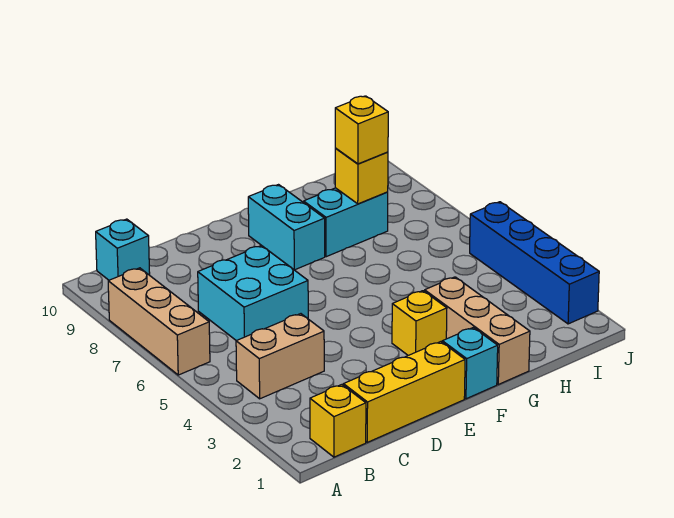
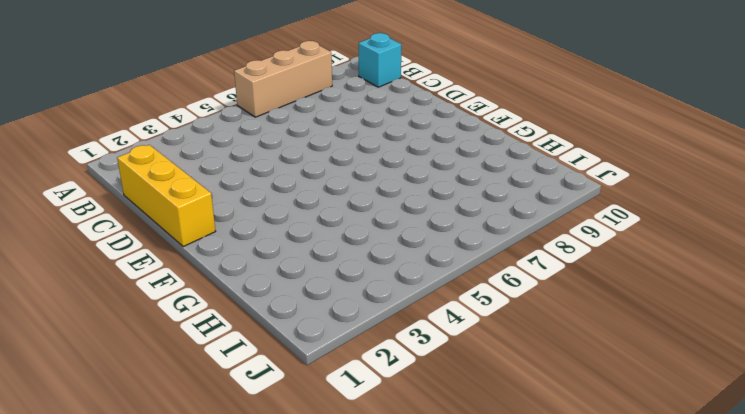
none -> yellow brick B1 level 1
none -> tan brick B4:C4 level 1
none -> cyan brick C6:D7 level 1

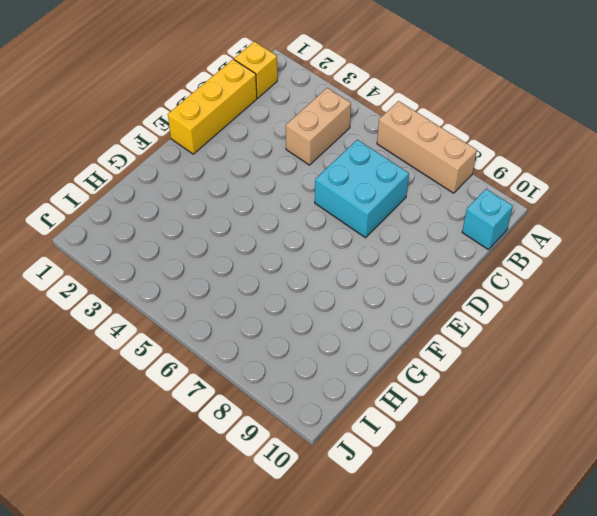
none -> cyan brick F1 level 1
none -> yellow brick F3 level 1
none -> cyan brick F8:F9 level 1

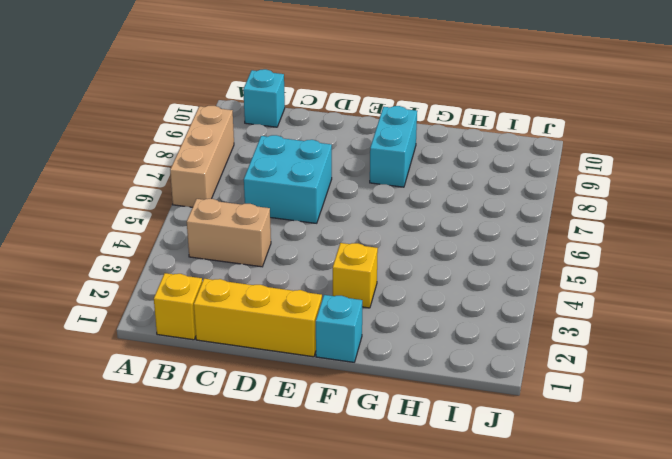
none -> tan brick G1:G3 level 1
none -> cyan brick G8:H8 level 1
none -> blue brick J2:J5 level 1

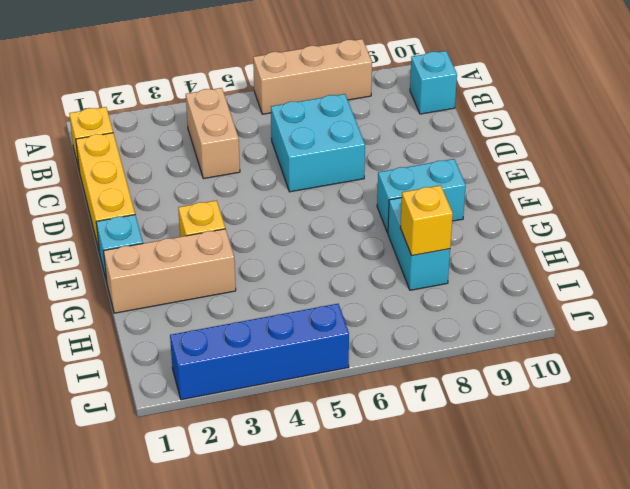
none -> yellow brick H8 level 3

